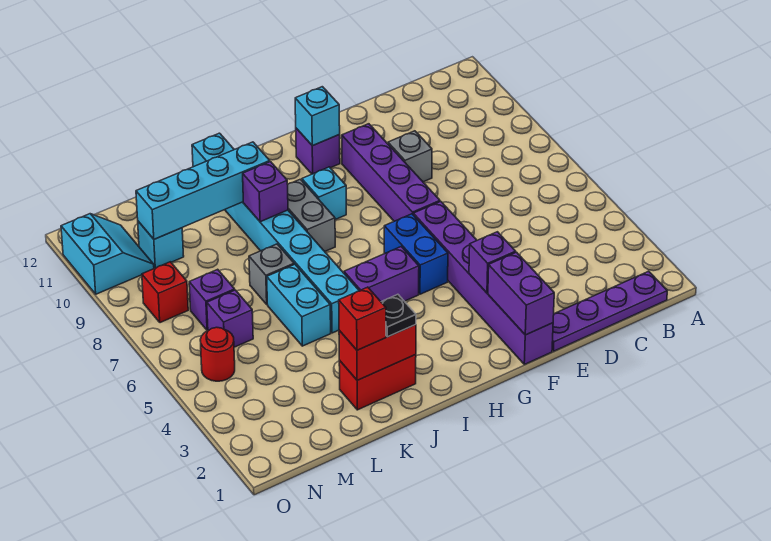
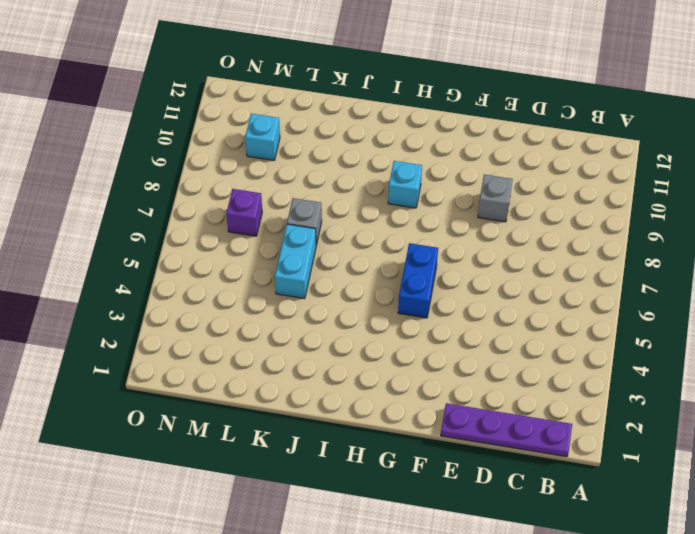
none -> purple brick F1:F6 level 1
none -> purple brick F7:F10 level 1
none -> purple brick G11 level 1

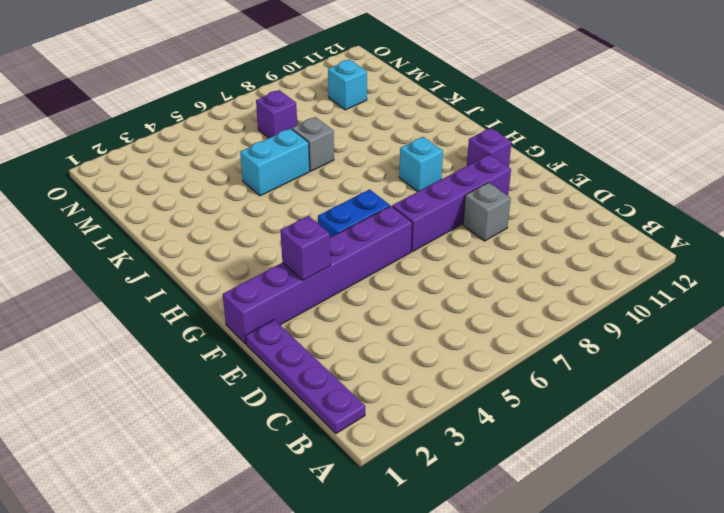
none -> purple brick H5:I5 level 1
none -> grey brick I8:I9 level 1
none -> red brick J2:K2 level 1

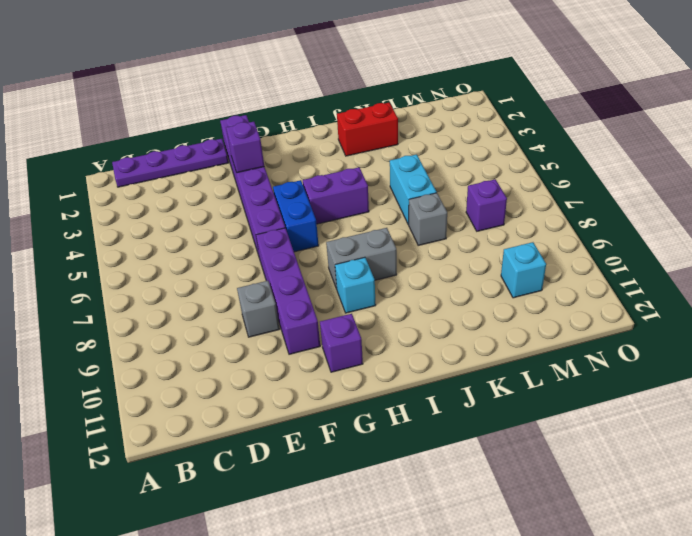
grey brick H8:I8 level 1 -> grey brick I8:I9 level 1
none -> cyan brick J5:J12 level 1
none -> purple brick M6 level 1
none -> red round brick N5 level 1

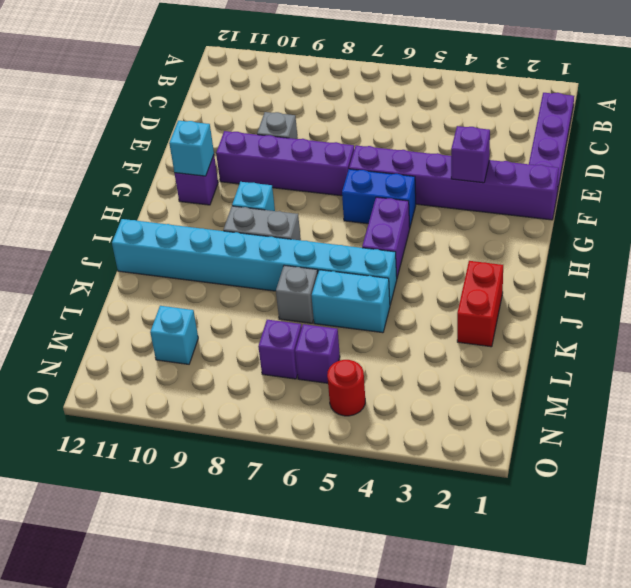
none -> red brick N8 level 1
none -> cyan slope N10:O11 level 1 top O
none -> purple brick F1:F2 level 2

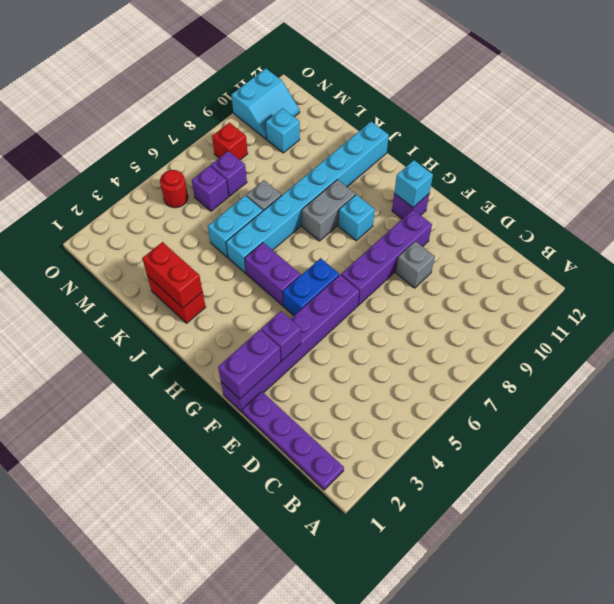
none -> purple brick J9 level 2
none -> cyan brick J10:M10 level 2
none -> black plate J2 level 3

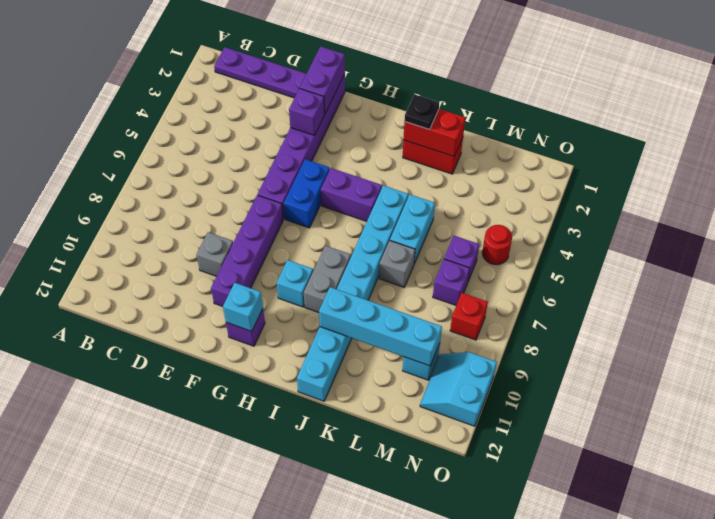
none -> purple brick J9 level 2
none -> red brick K2 level 3

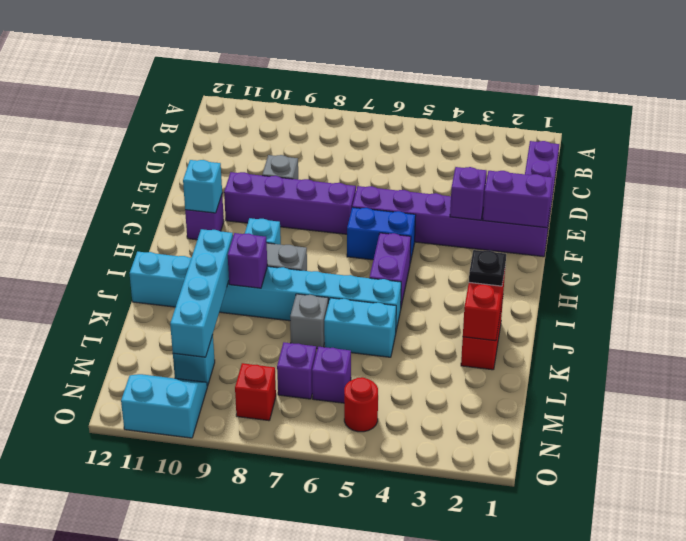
none -> red brick K2 level 3

